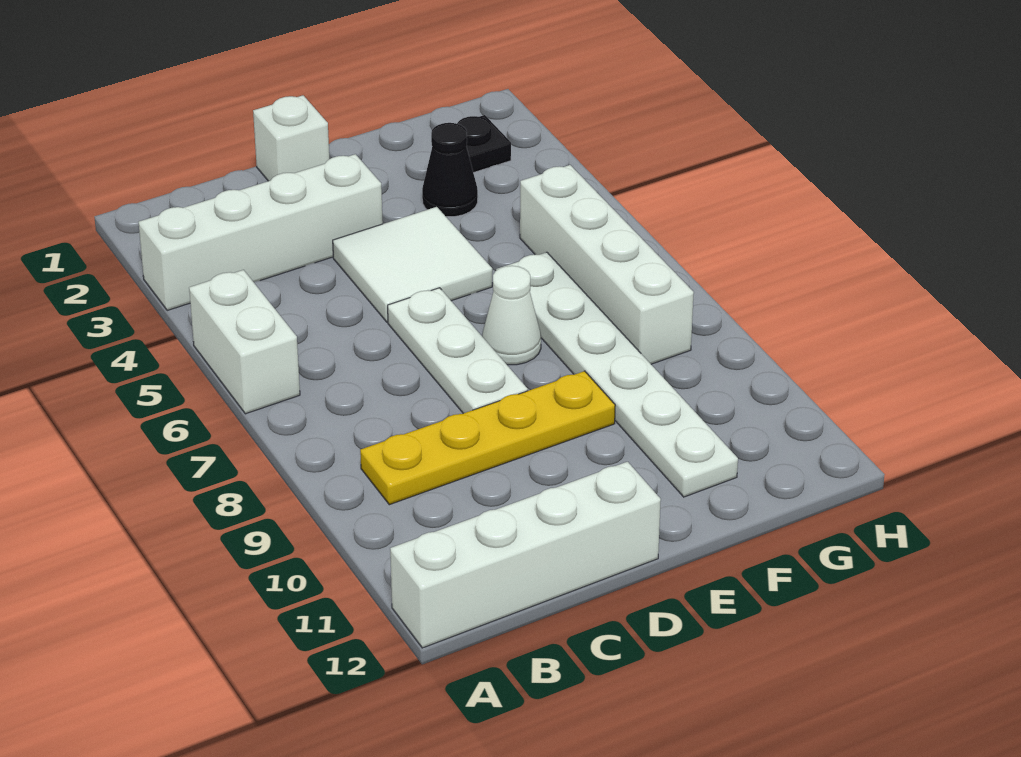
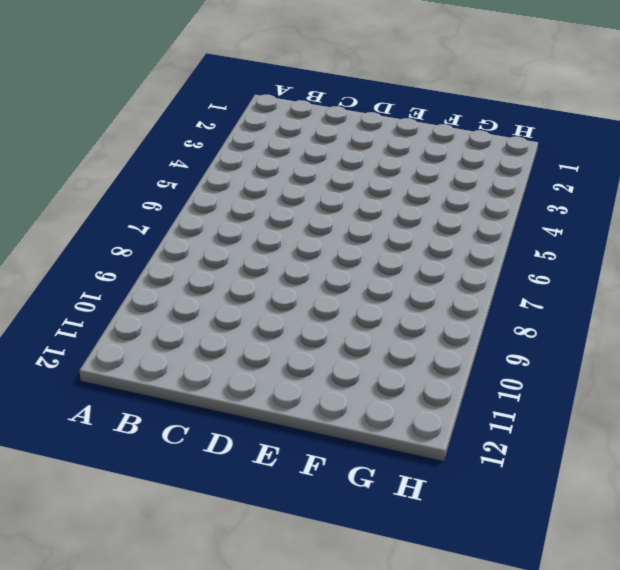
none -> white brick A3:D3 level 1
none -> white brick A5:A6 level 1
none -> white brick A12:D12 level 1

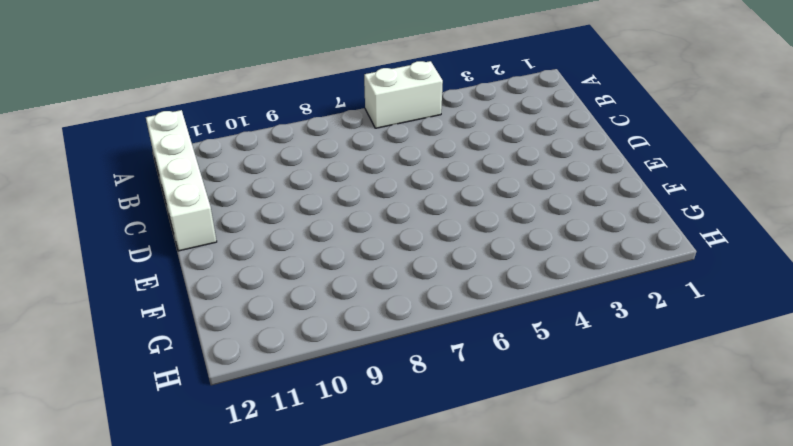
none -> white brick A3:D3 level 1
none -> yellow plate B9:E9 level 1
none -> white brick D1 level 1

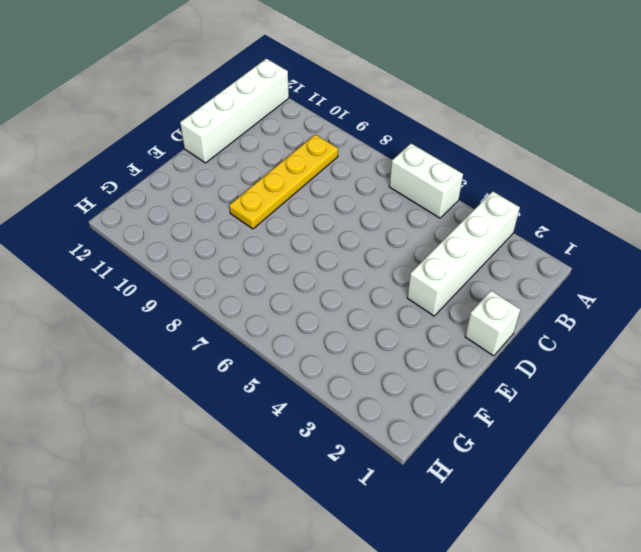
none -> white tile D4:E5 level 1
none -> white plate D6:D8 level 1
none -> white cone E7 level 1

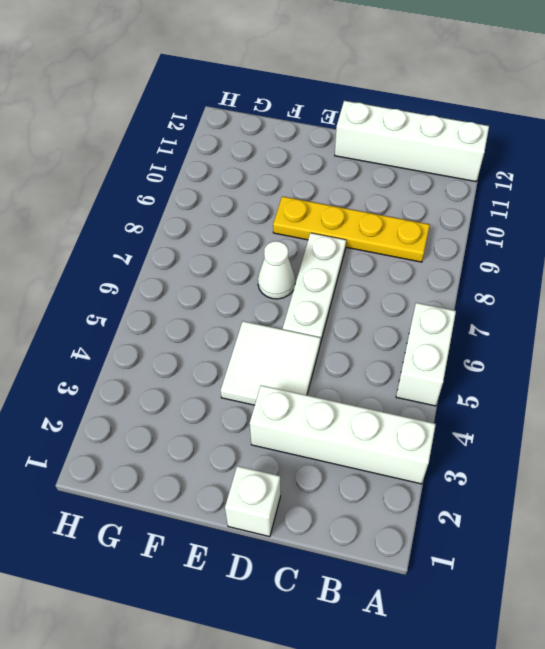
none -> black cone F3 level 1
none -> white plate F6:F11 level 1
none -> black plate G2 level 1

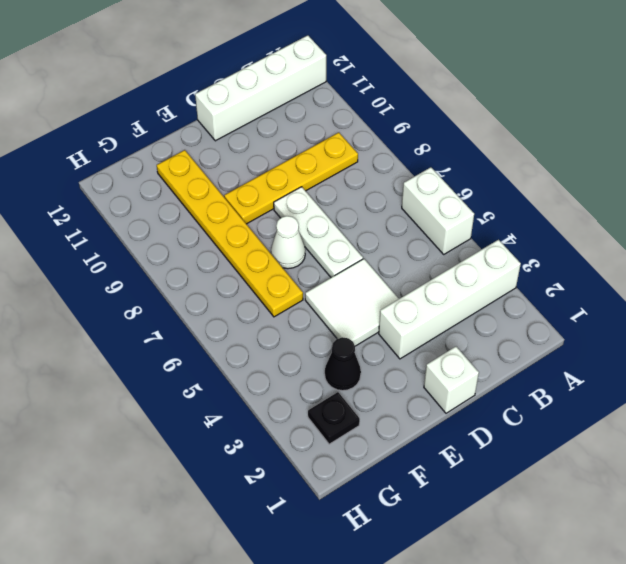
yellow plate F6:F11 level 1 -> white plate F6:F11 level 1
none -> white brick G5:G8 level 1

